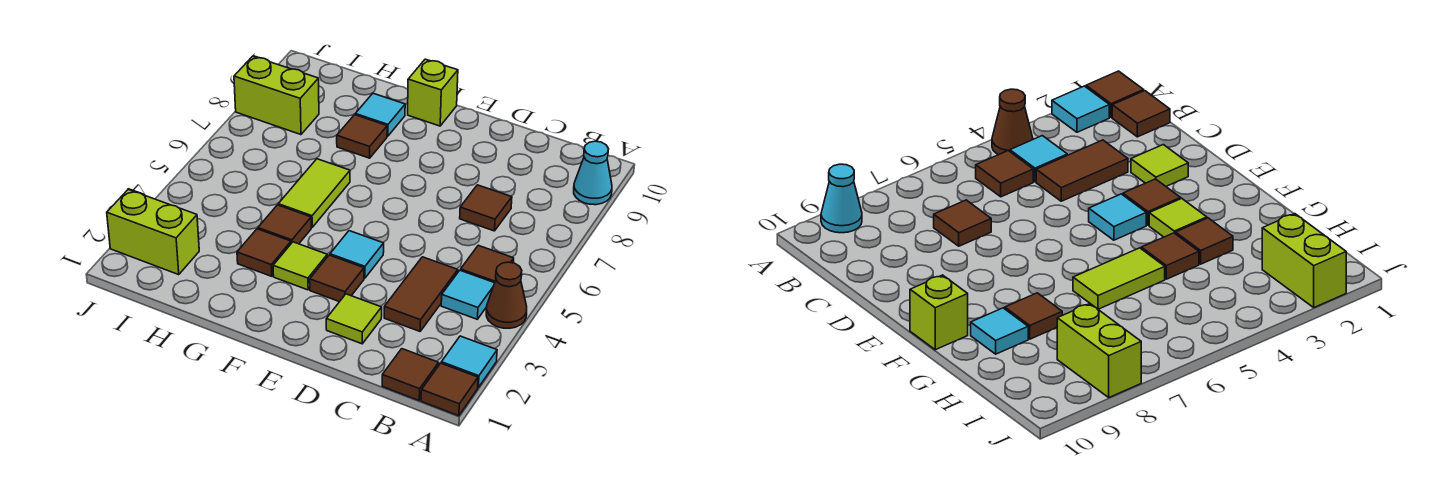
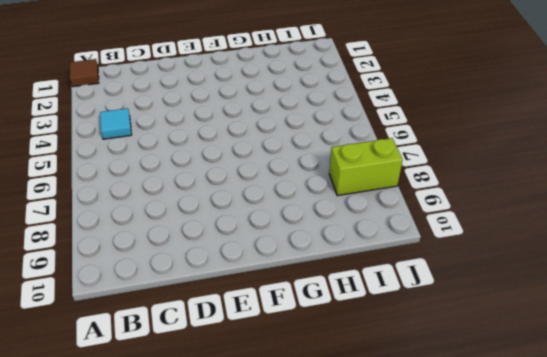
none -> cyan tile A2 level 1
none -> brown cone A4 level 1
none -> cyan cone A9 level 1

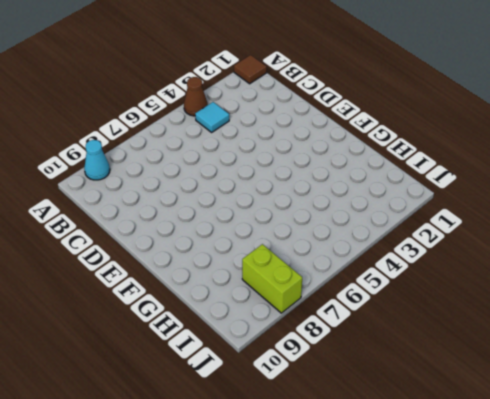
none -> cyan tile A2 level 1
none -> brown tile B1 level 1
none -> brown tile B5 level 1

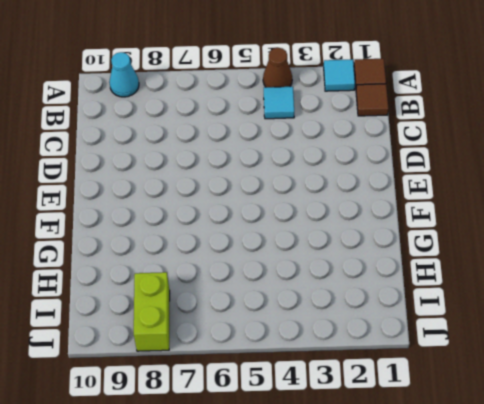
none -> brown tile B5 level 1
none -> brown tile C3:C4 level 1
none -> brown tile C7 level 1

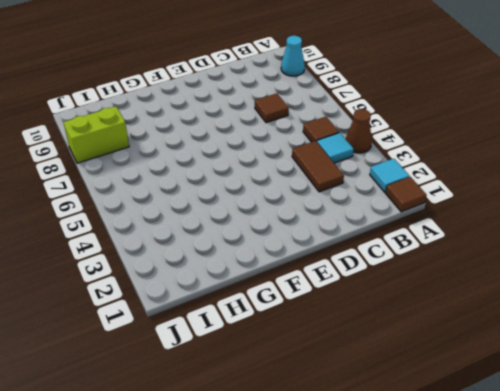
none -> brown tile B1 level 1
none -> lime tile D2 level 1
none -> brown tile E3 level 1

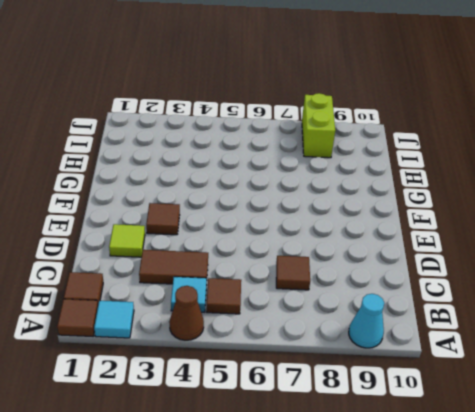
none -> cyan tile E4 level 1
none -> lime tile F3 level 1
none -> lime brick F10 level 1

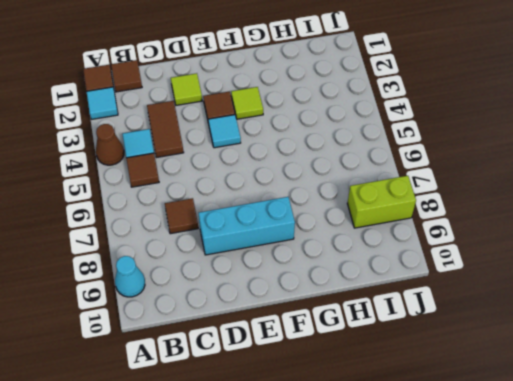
cyan brick D8:F8 level 1 -> none
none -> lime brick F10 level 1
none -> brown tile G3 level 1
none -> brown tile G4 level 1

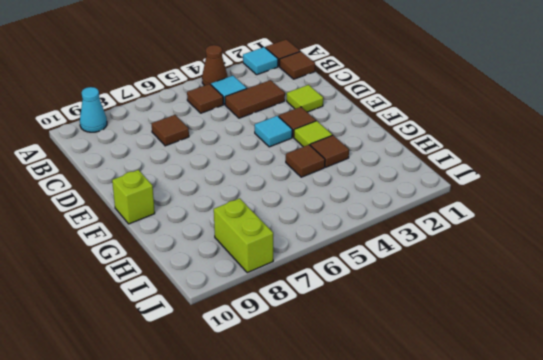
none -> lime tile G5:G6 level 1
none -> brown tile G8 level 1
none -> cyan tile G9 level 1

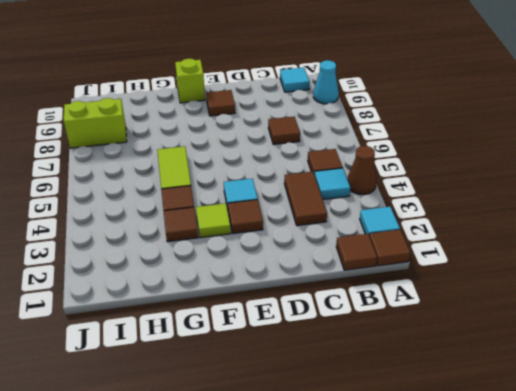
cyan tile B10 level 1 -> cyan tile G9 level 1
brown tile E9 level 1 -> brown tile G8 level 1
none -> lime tile D2 level 1
none -> lime brick I2:J2 level 1

